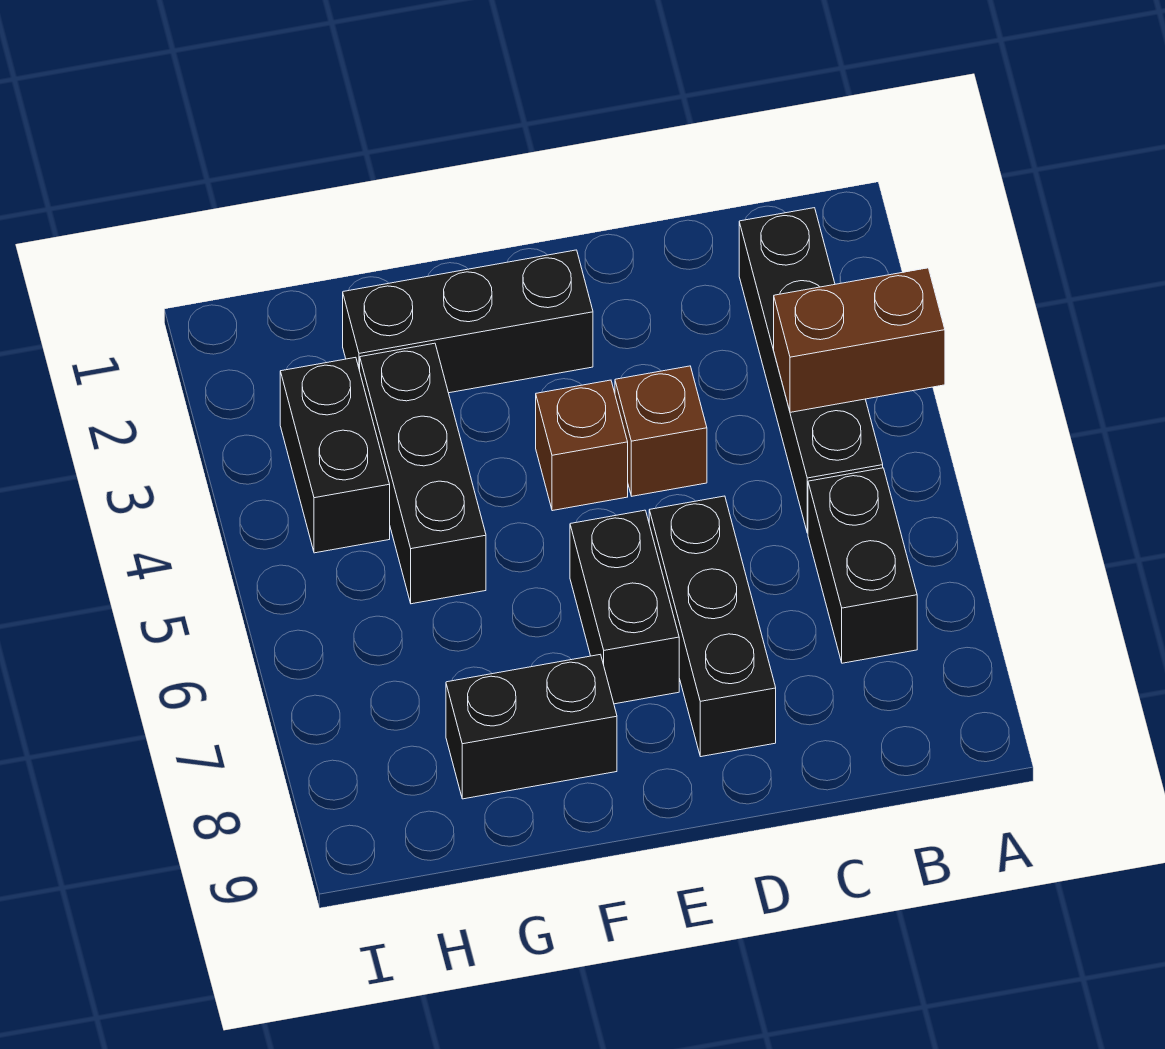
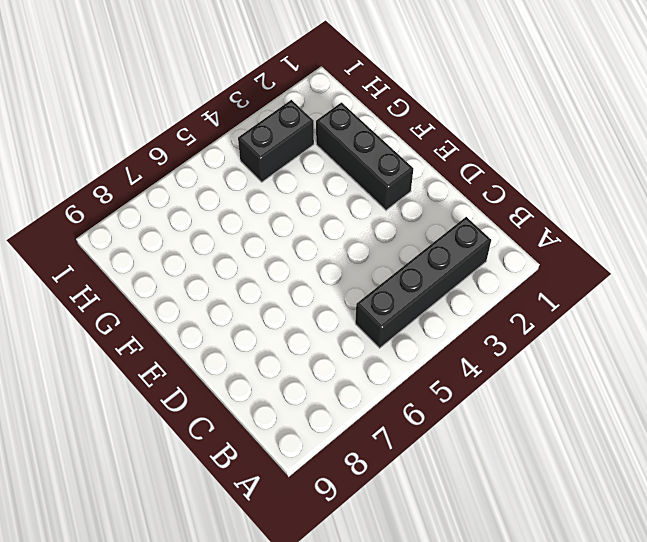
none -> black brick B6:B7 level 1
none -> brown brick D4 level 1

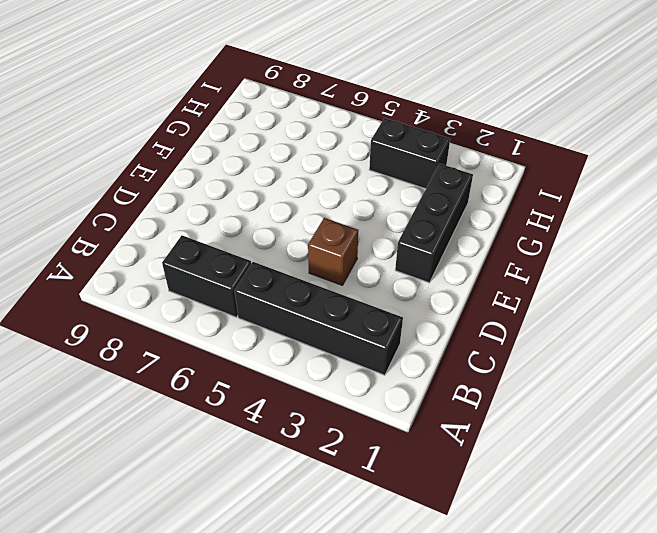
none -> black brick D6:D8 level 1
none -> brown brick E4 level 1

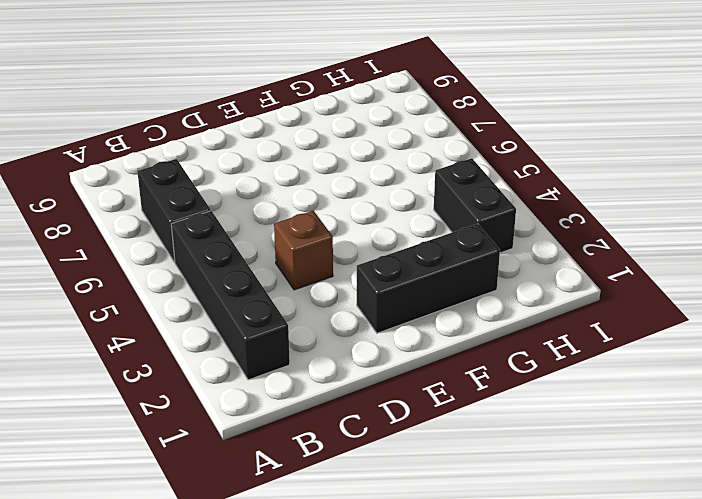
none -> black brick D6:D8 level 1
none -> brown brick E4 level 1

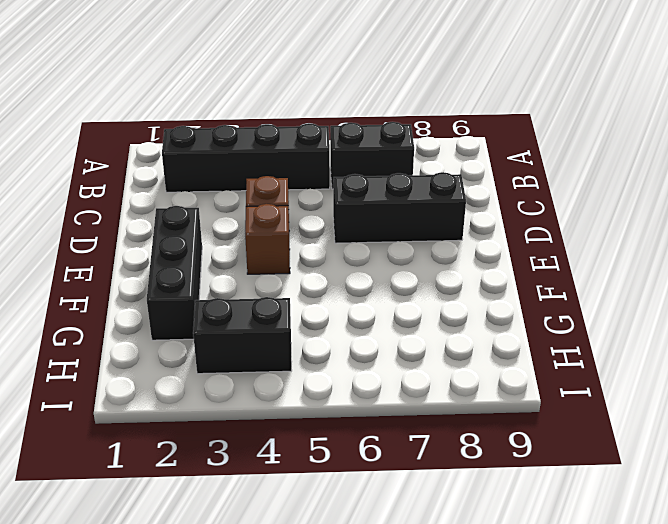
none -> black brick E6:E7 level 1
none -> black brick F8:G8 level 1

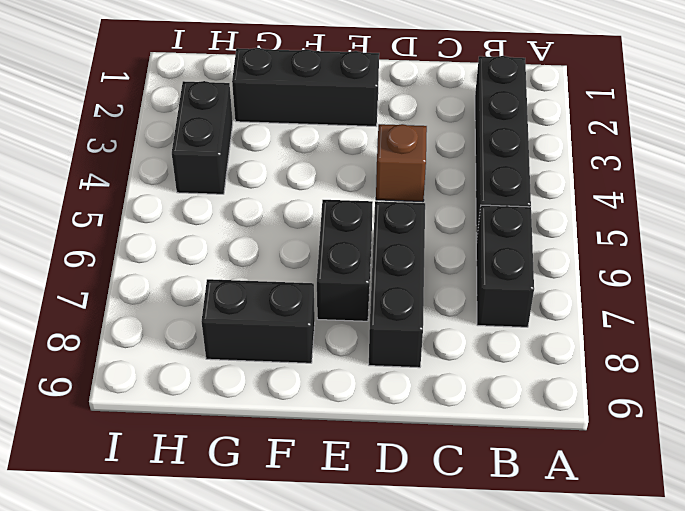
none -> brown brick E4 level 1
none -> black brick G3:G5 level 1

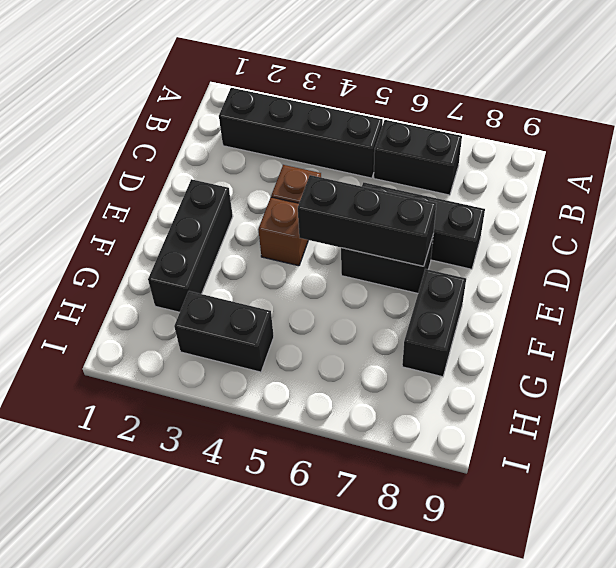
black brick E5:E7 level 2 -> black brick G3:G5 level 1
none -> brown brick A4:B4 level 2

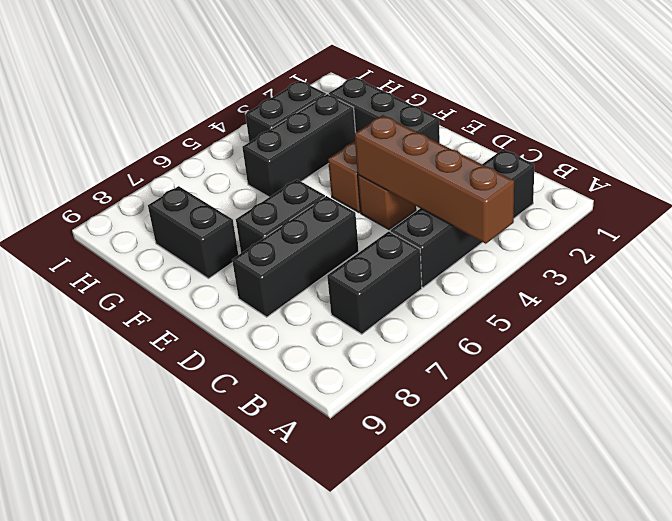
brown brick A4:D4 level 2 -> brown brick A4:B4 level 2

